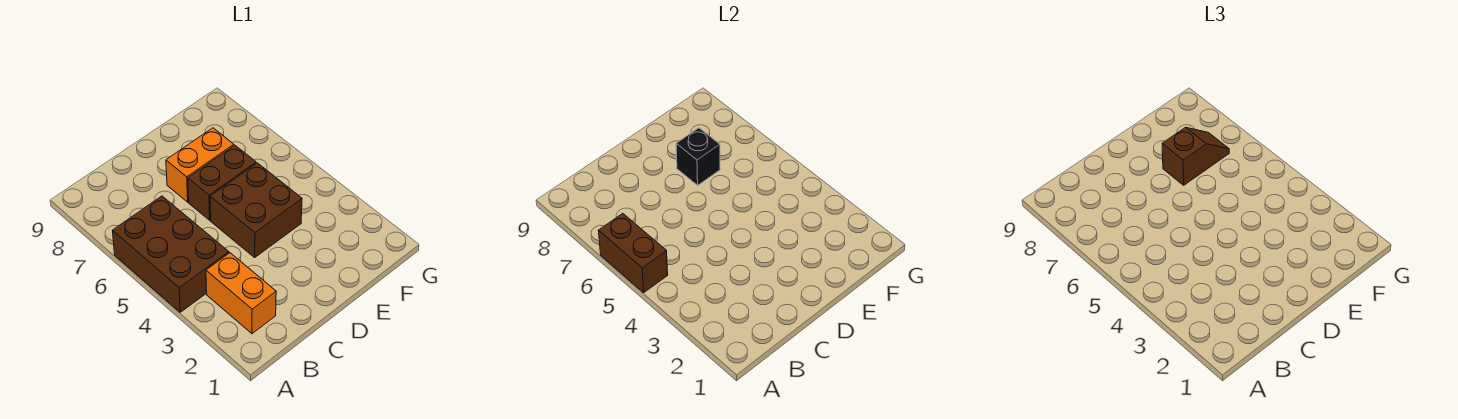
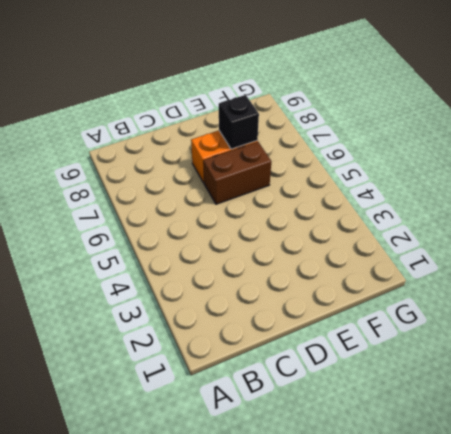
none -> brown brick A4:B6 level 1
none -> orange brick B2:B3 level 1

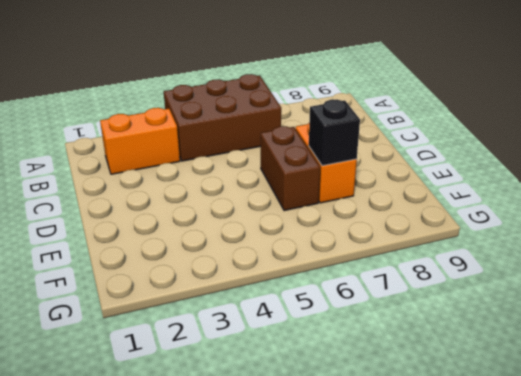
none -> brown brick D4:E5 level 1
none -> brown brick A5:A6 level 2

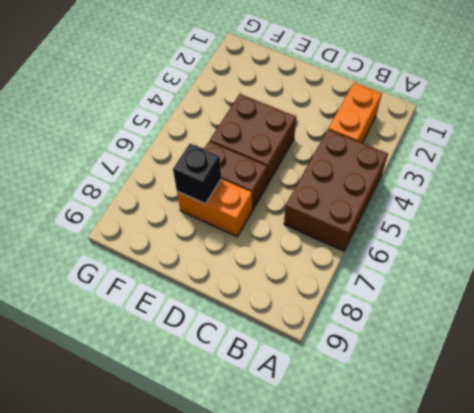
none -> brown brick A5:A6 level 2
none -> brown slope E7:F7 level 3 top E

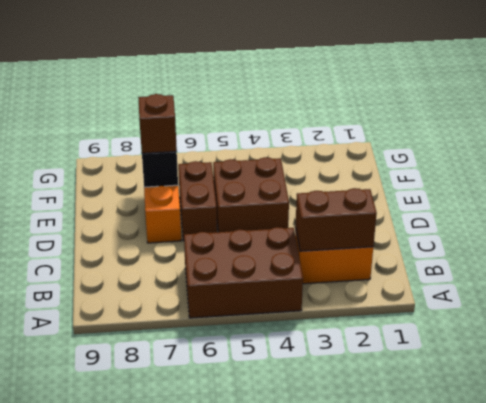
brown brick B2:B3 level 2 -> brown brick A5:A6 level 2

